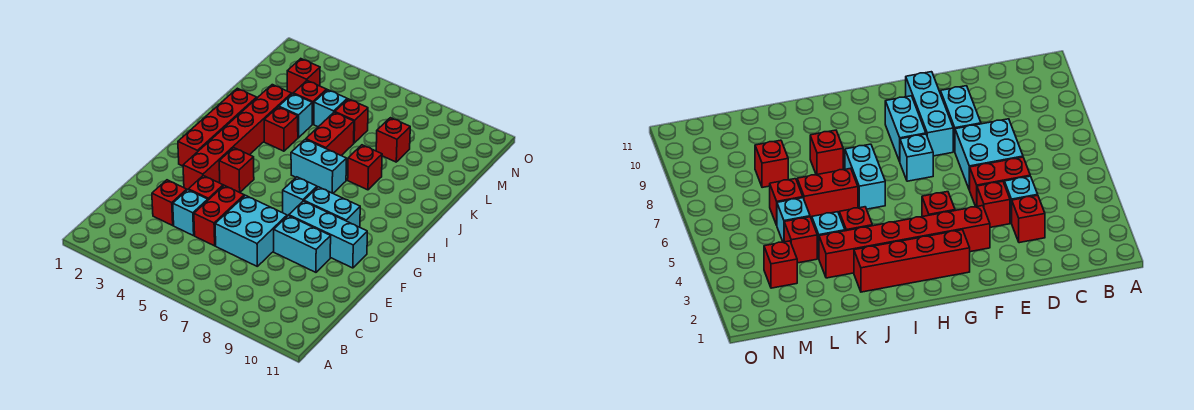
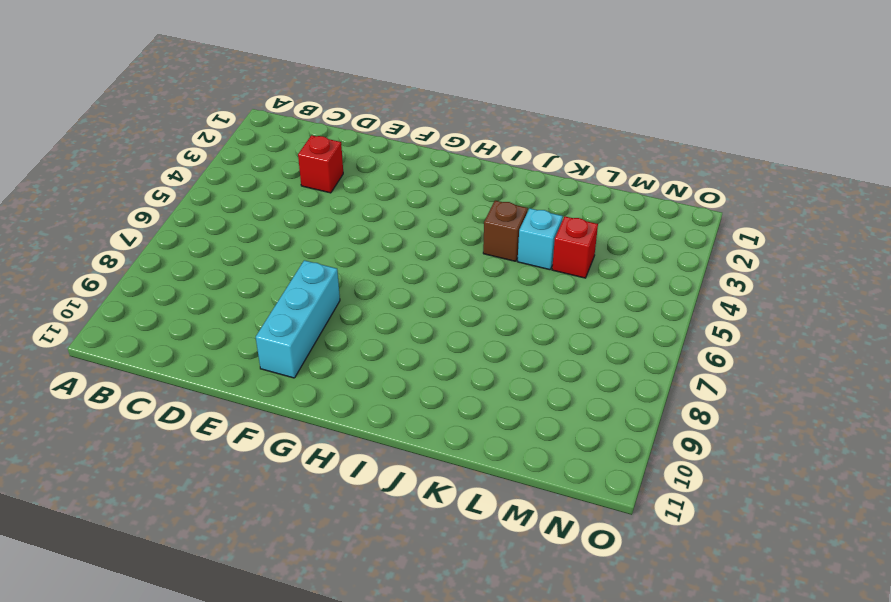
brown brick J4 level 1 -> red brick J4 level 1
none -> cyan brick D4 level 1
none -> red brick D5:E5 level 1
none -> cyan brick D6:E7 level 1

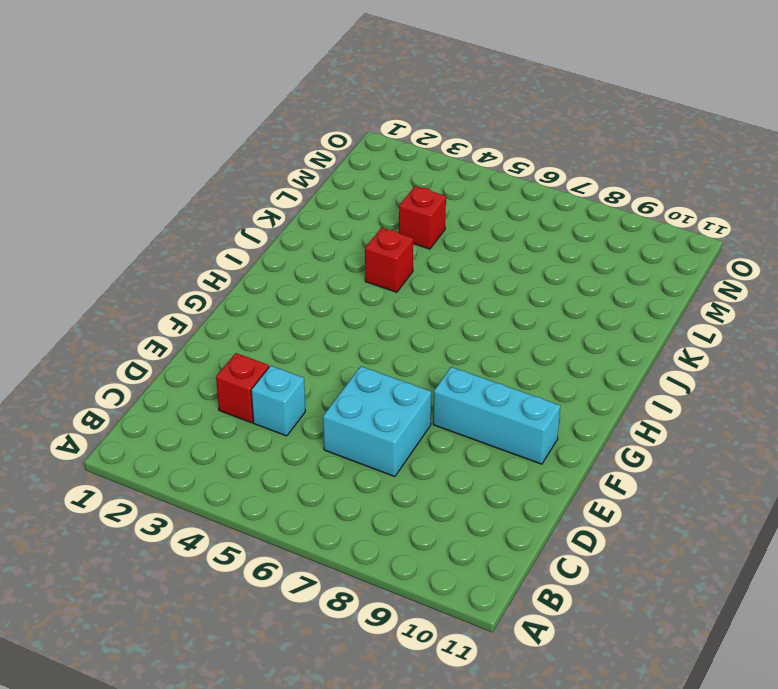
none -> red brick D5:E5 level 1
none -> red brick E4 level 1
none -> cyan brick E8:E9 level 1

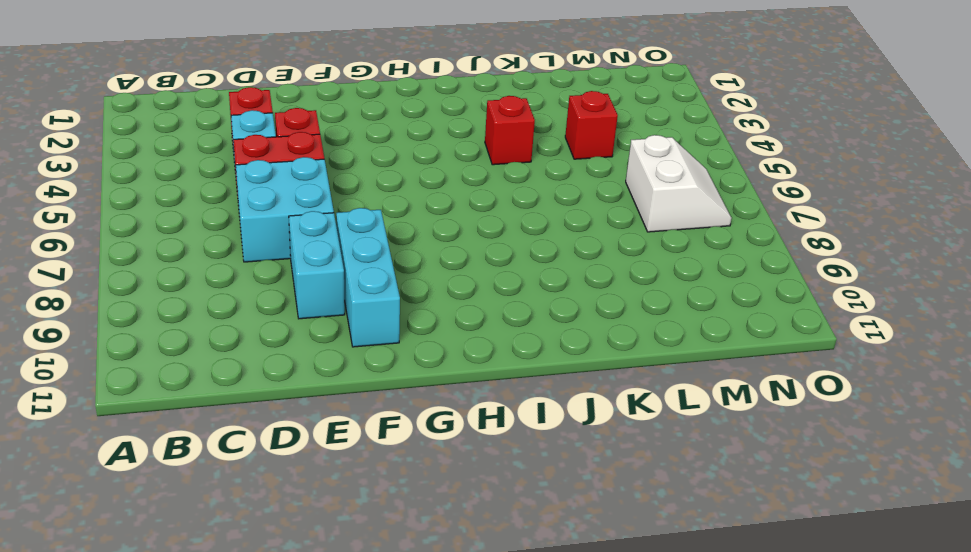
white slope M6:N7 level 1 top M -> none
none -> red brick F3:K3 level 1
none -> red brick G2:J2 level 1
none -> red brick G4 level 1

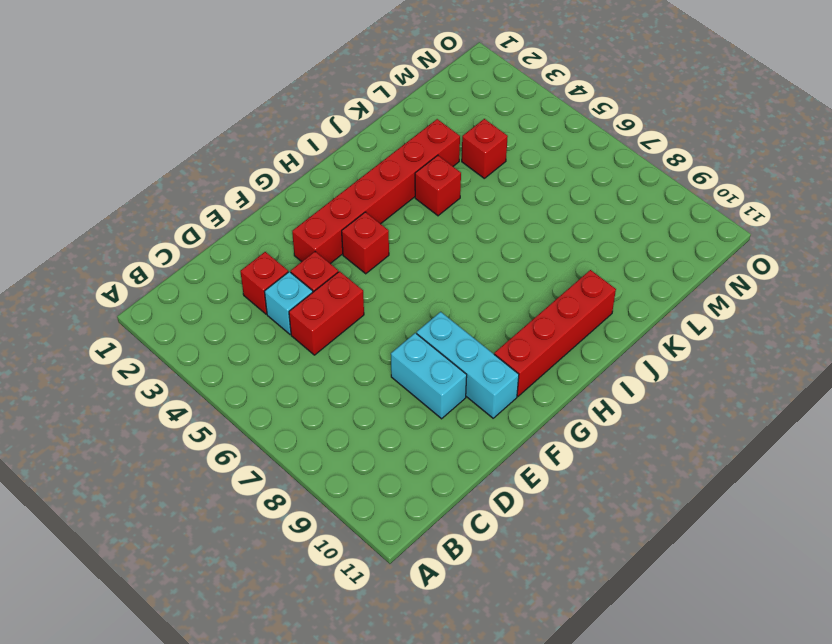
red brick G10:J10 level 1 -> red brick G2:J2 level 1
none -> cyan brick D6:E7 level 1
none -> cyan brick G7 level 1
none -> cyan brick G8:G9 level 1

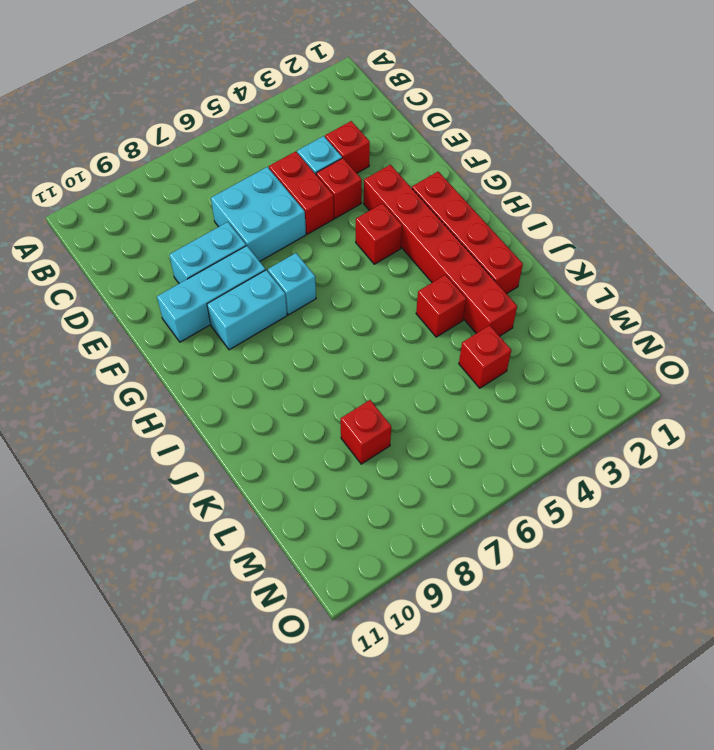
none -> cyan brick I6:I7 level 1
none -> red brick J6:K6 level 1
none -> red brick J8 level 1

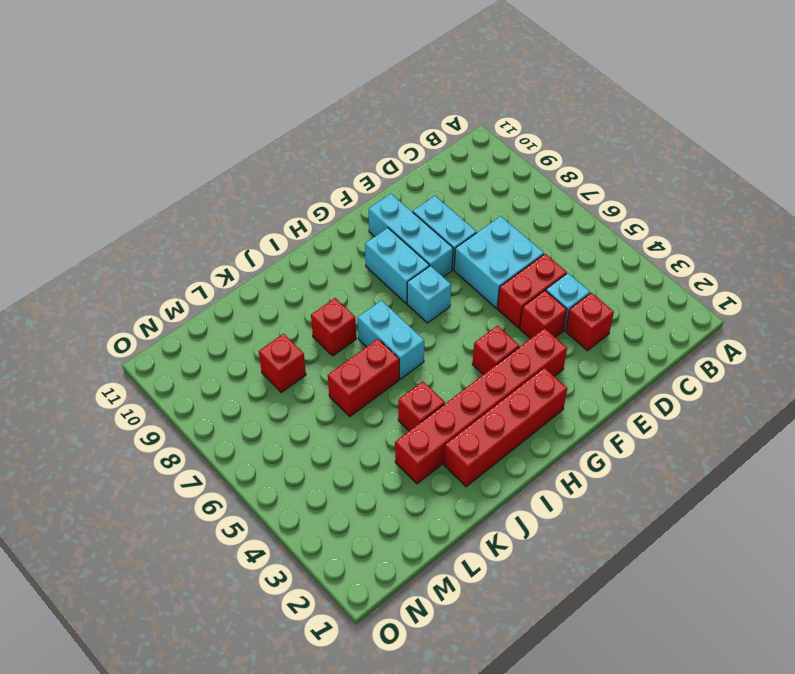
none -> cyan brick K4 level 1
none -> red brick L4 level 1
none -> cyan brick L5 level 1

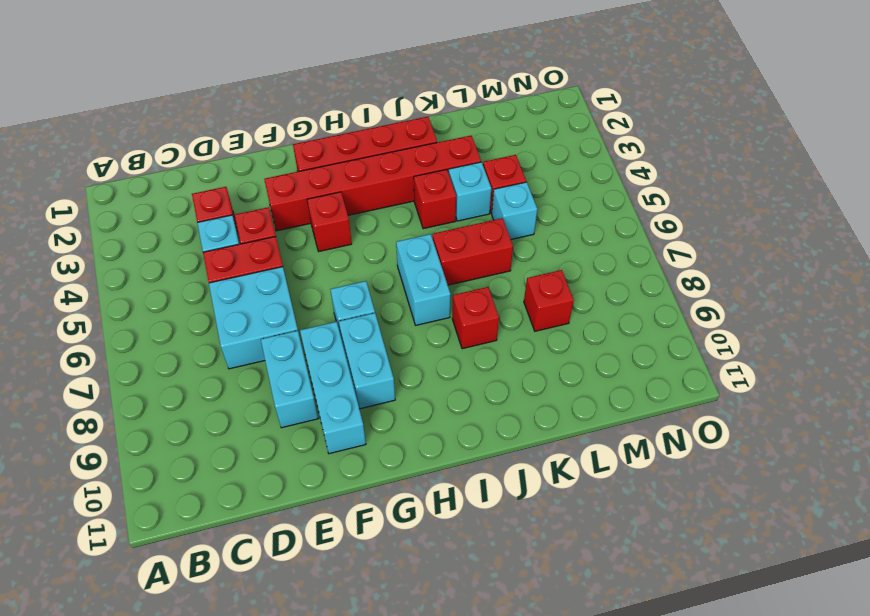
none -> red brick L6 level 1
none -> red brick M3 level 1

